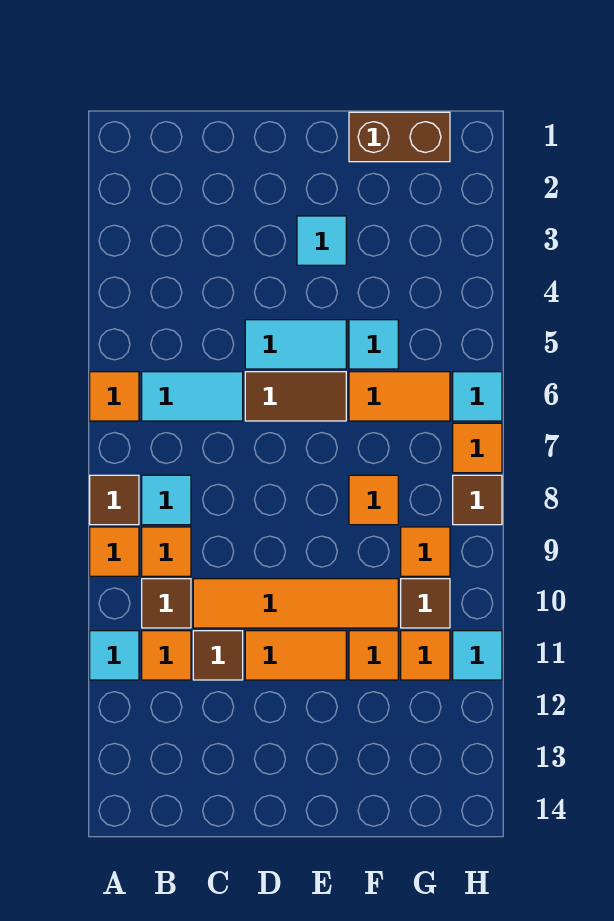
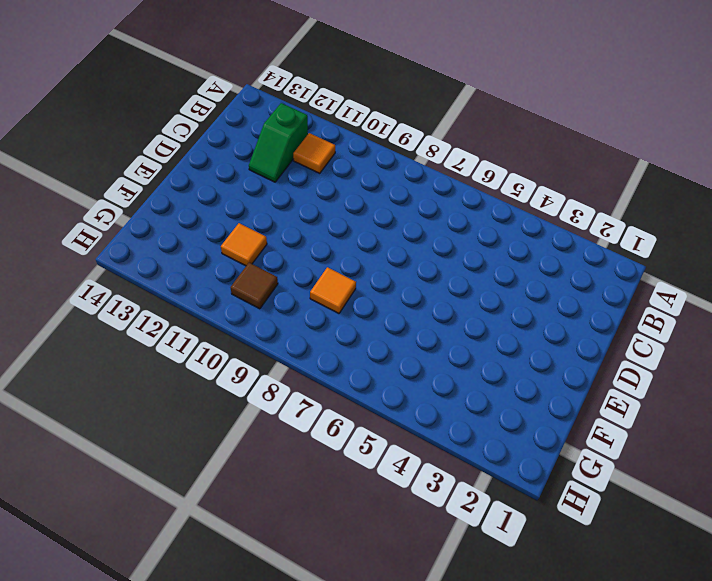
green slope B12:C12 level 1 top B -> none
none -> orange tile A6 level 1
none -> brown tile A8 level 1
none -> orange tile A9 level 1

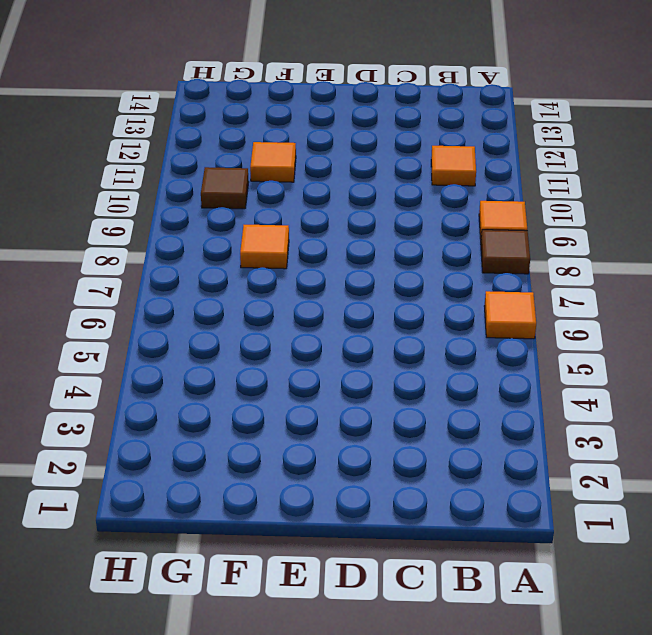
none -> cyan tile A11 level 1
none -> cyan tile B6:C6 level 1
none -> cyan tile B8 level 1

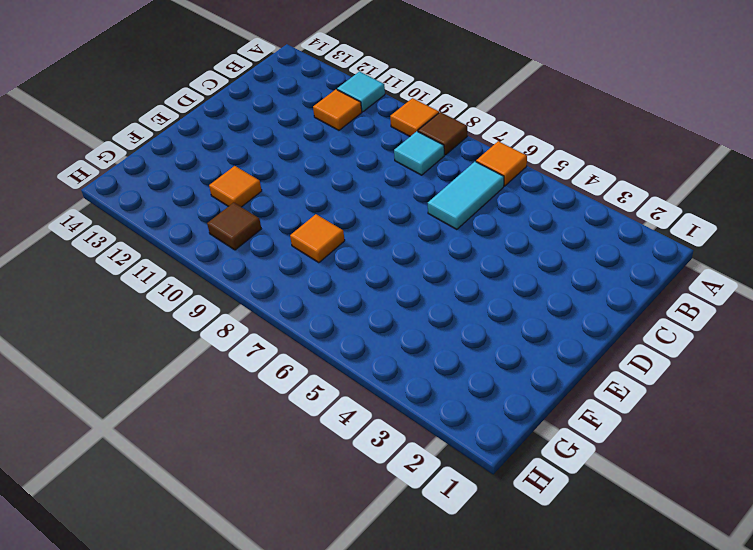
none -> orange tile B9 level 1
none -> brown tile B10 level 1
none -> orange tile C10:F10 level 1

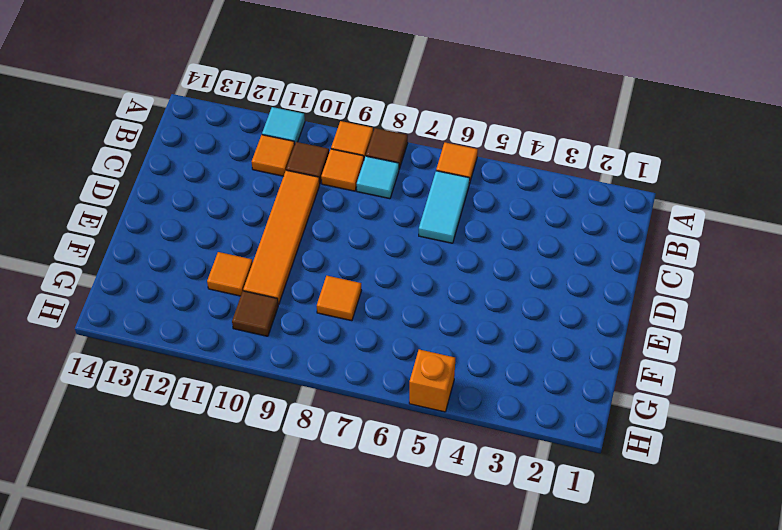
orange brick H5 level 1 -> none
none -> brown tile C11 level 1
none -> cyan tile D5:E5 level 1
none -> brown tile D6:E6 level 1

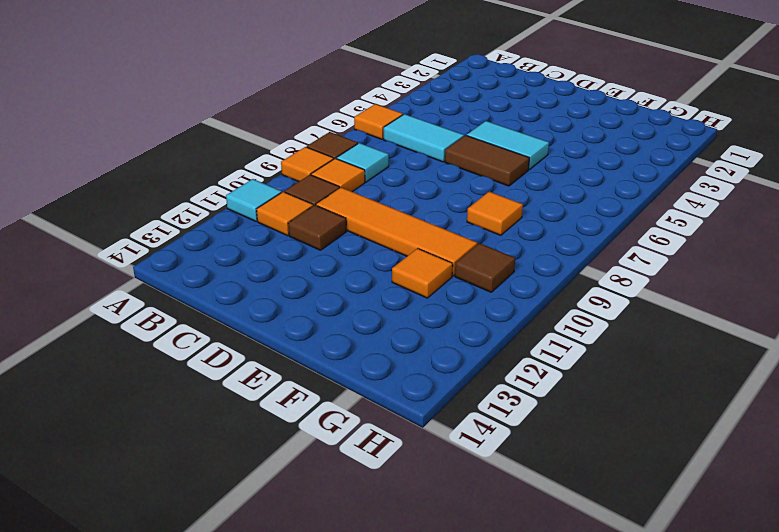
none -> orange tile D11:E11 level 1
none -> cyan tile E3 level 1
none -> brown brick F1:G1 level 1

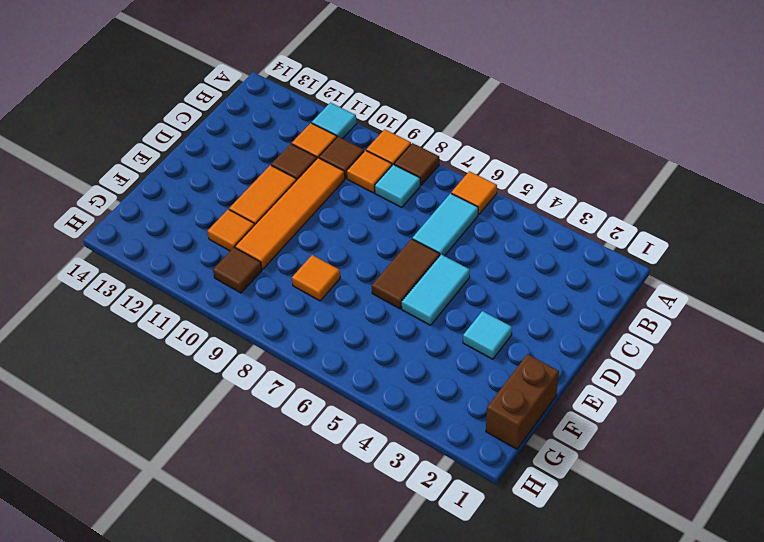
none -> cyan tile F5 level 1
none -> orange tile F6:G6 level 1
none -> orange tile G9 level 1

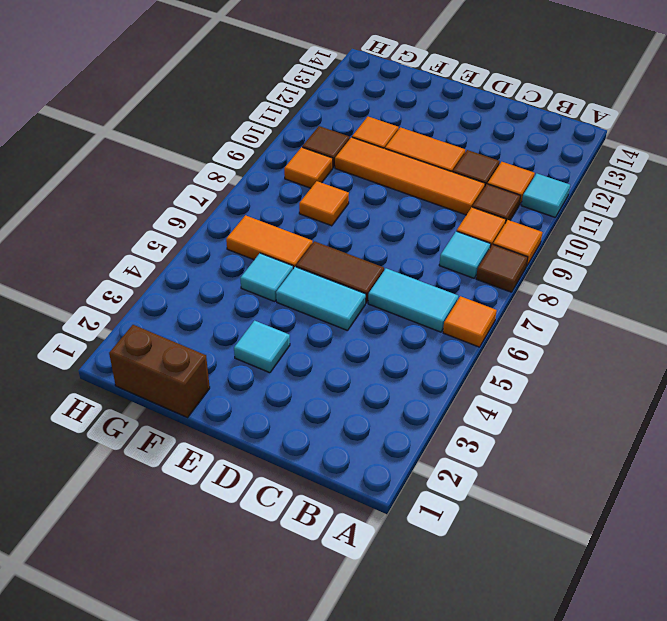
none -> orange tile G11 level 1
none -> cyan tile H6 level 1
none -> orange tile H7 level 1

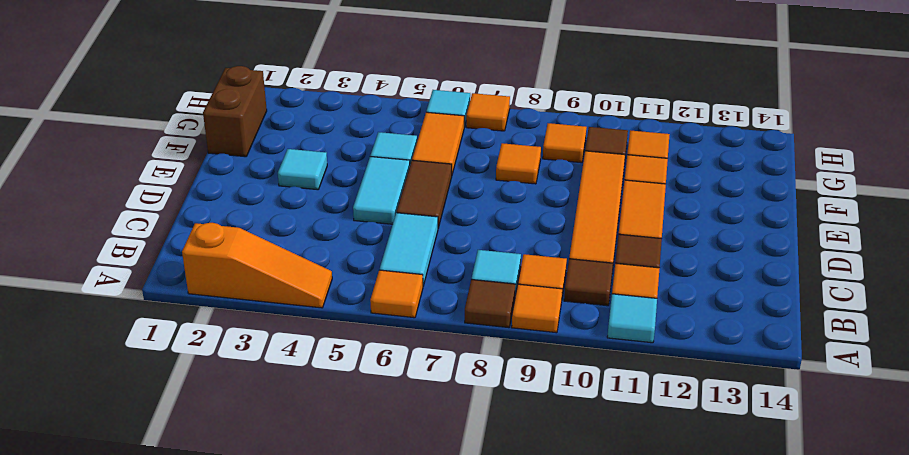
orange slope A2:A4 level 1 top 2 -> none
none -> brown tile H8 level 1
none -> cyan tile H11 level 1

